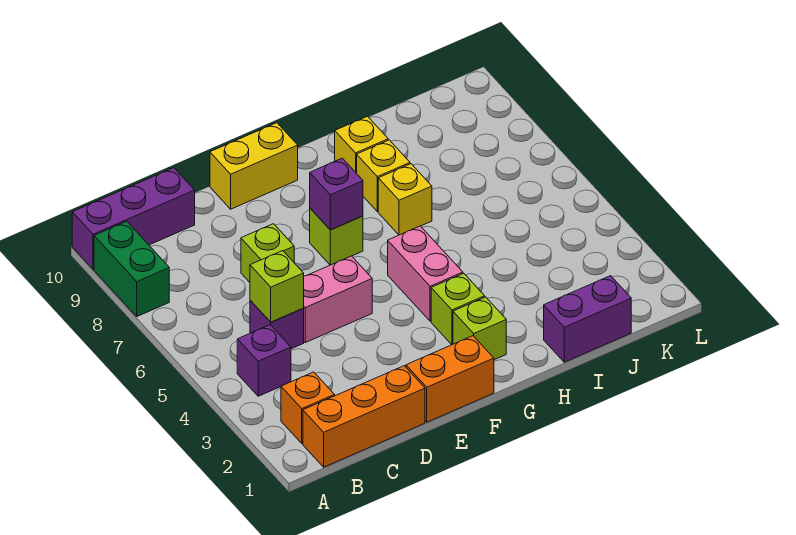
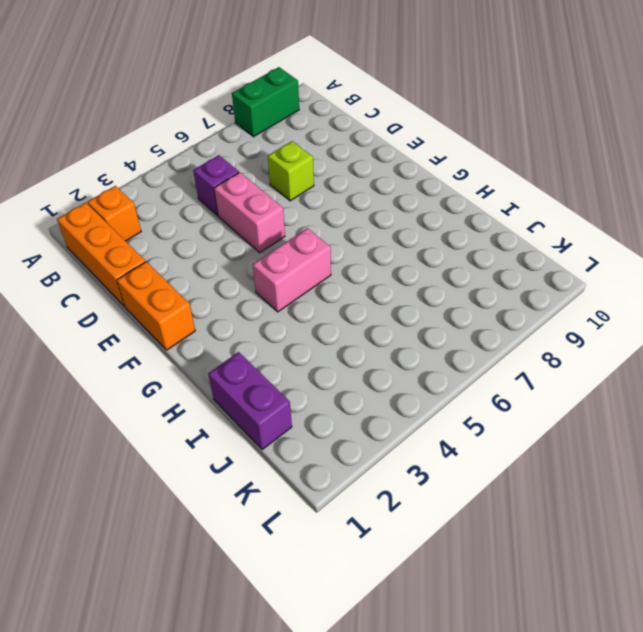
none -> purple brick A10:C10 level 1
none -> purple brick B4 level 1
none -> yellow brick E10:F10 level 1

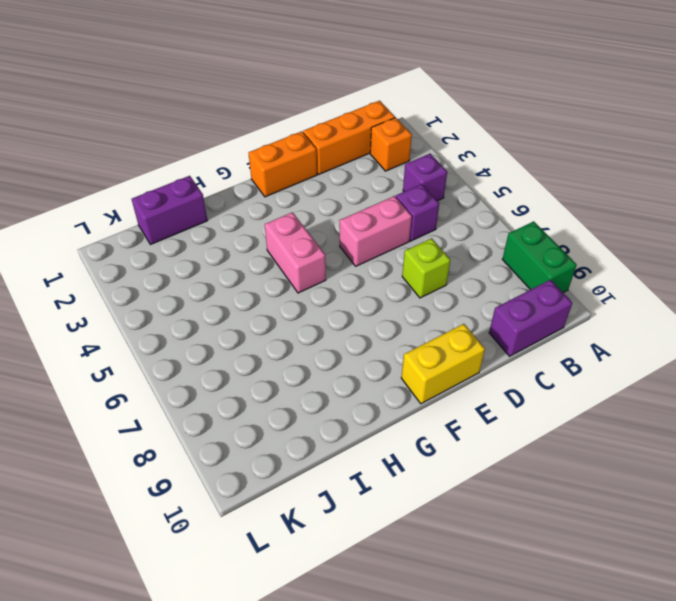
purple brick B10:C10 level 1 -> purple brick A10:C10 level 1
none -> lime brick F7 level 1
none -> lime brick G2 level 1
none -> lime brick G3 level 1

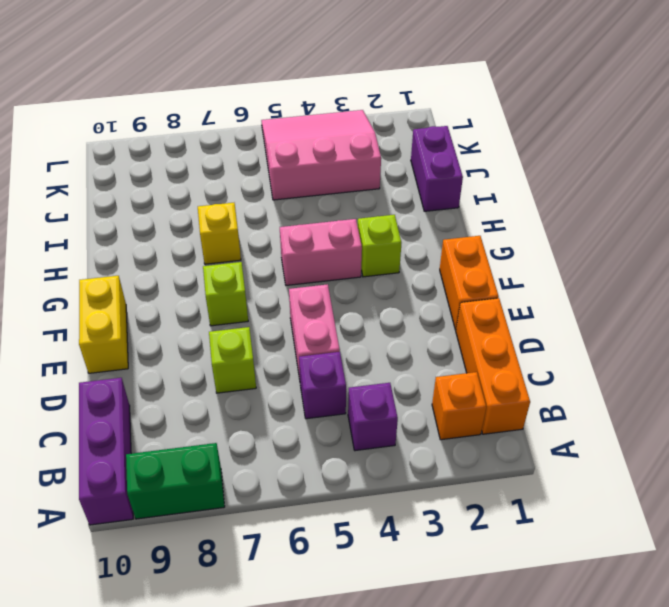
pink slope J3:L5 level 1 top J -> none
none -> lime brick G2 level 1
none -> yellow brick H8 level 1
none -> yellow brick H9 level 1

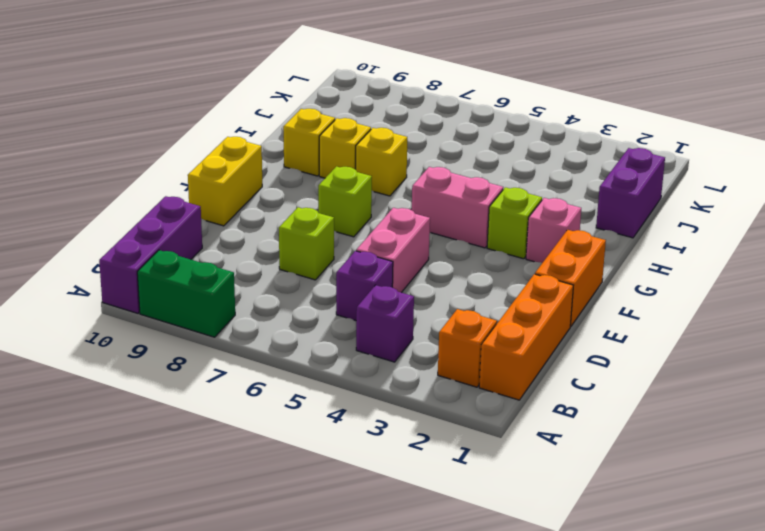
pink brick G2 level 1 -> lime brick G2 level 1
none -> lime brick C5 level 2
none -> purple brick F7 level 2

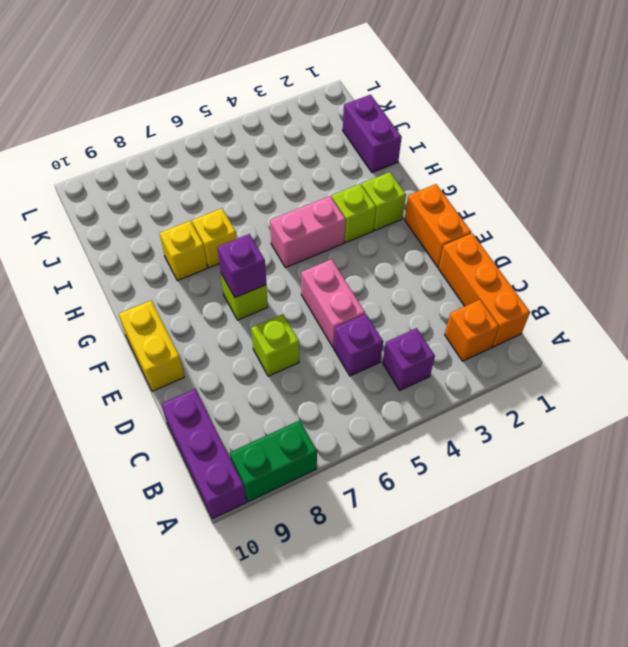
none -> yellow brick H9 level 1
none -> lime brick C5 level 2

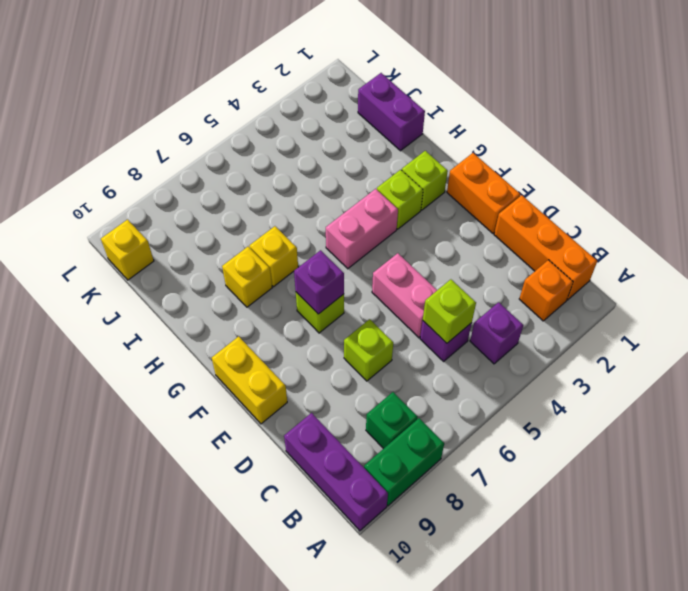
green brick B8 level 1 -> none
yellow brick K10 level 1 -> yellow brick H9 level 1

